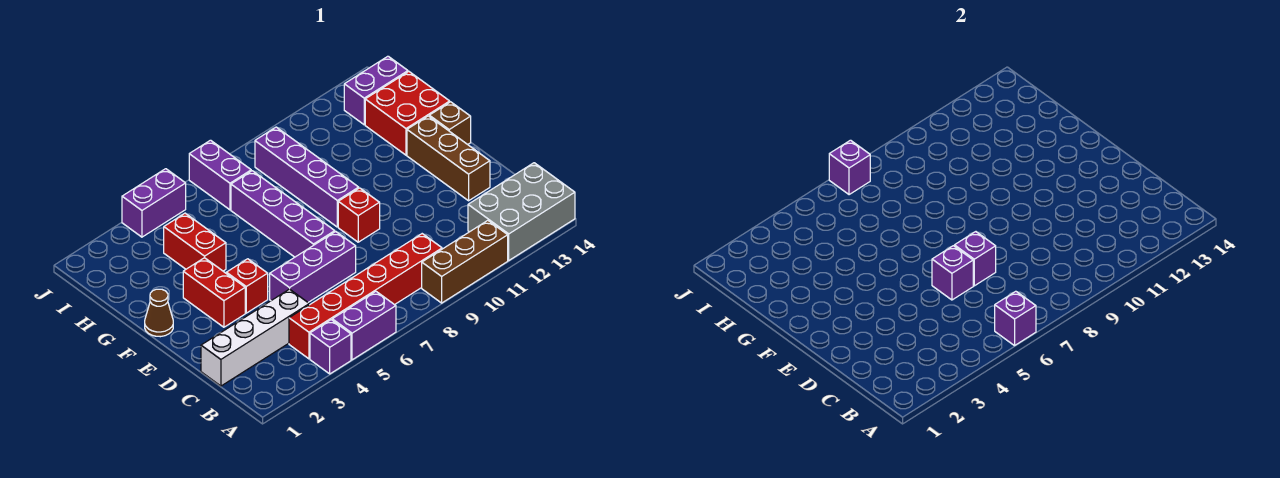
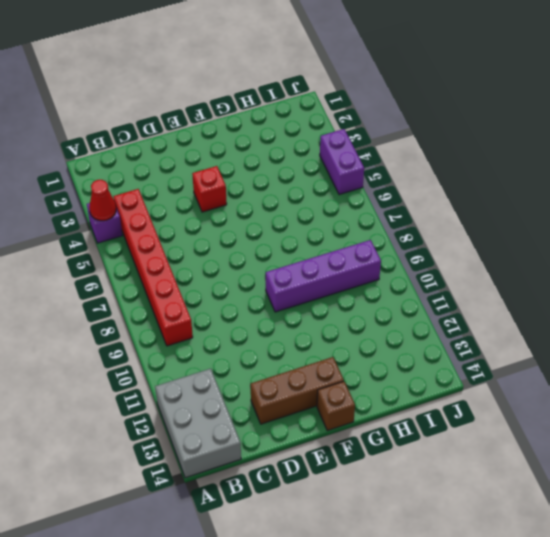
red cone A4 level 2 -> none
none -> purple brick A5:A6 level 1
none -> brown brick A9:A11 level 1
none -> white brick C1:C4 level 1

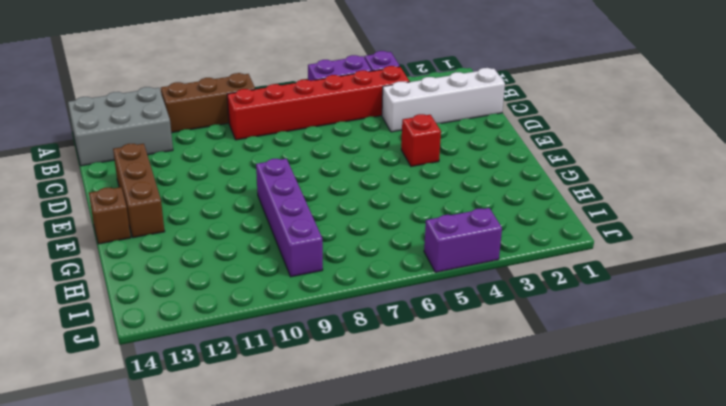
none -> purple brick D5:D7 level 1
none -> red brick E3:F3 level 1
none -> purple brick E7:H7 level 1

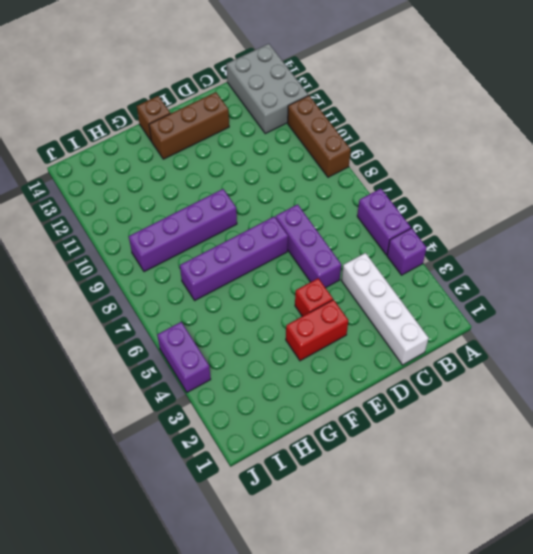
none -> red brick B4:B9 level 1
none -> red brick E9 level 1
none -> brown cone F1 level 1

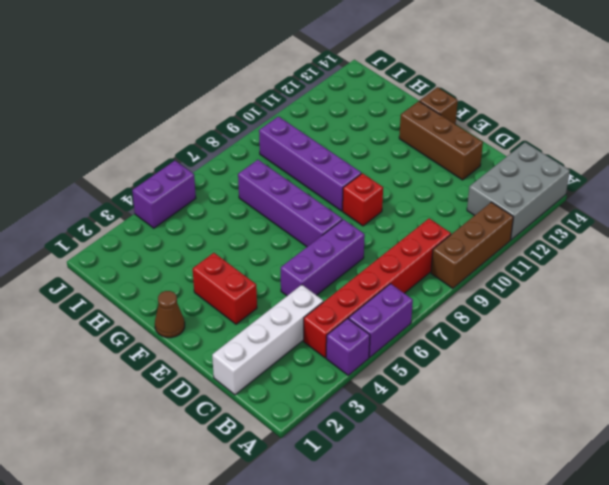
none -> red brick E4 level 1
none -> red brick G4:H4 level 1
none -> red brick G13:H14 level 1

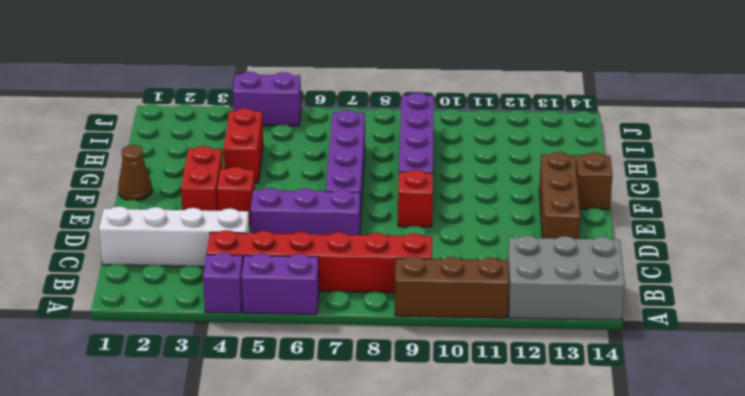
none -> red brick G13:H14 level 1
none -> purple brick I7:J7 level 1
none -> purple brick I13:I14 level 1

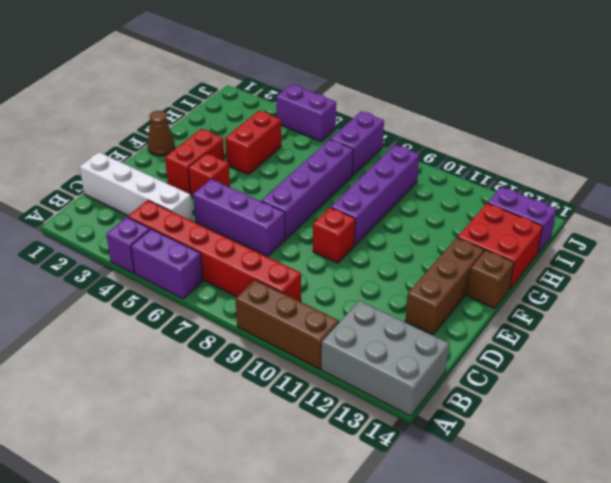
none -> purple brick A6 level 2
none -> purple brick D6 level 2
none -> purple brick D7 level 2

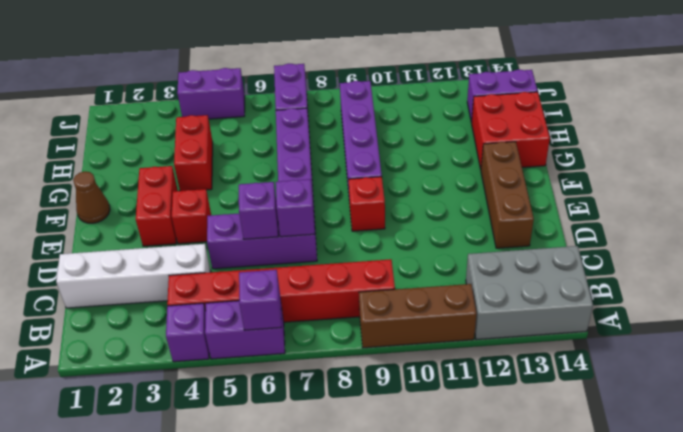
none -> brown brick F14 level 1
none -> purple brick J7 level 2

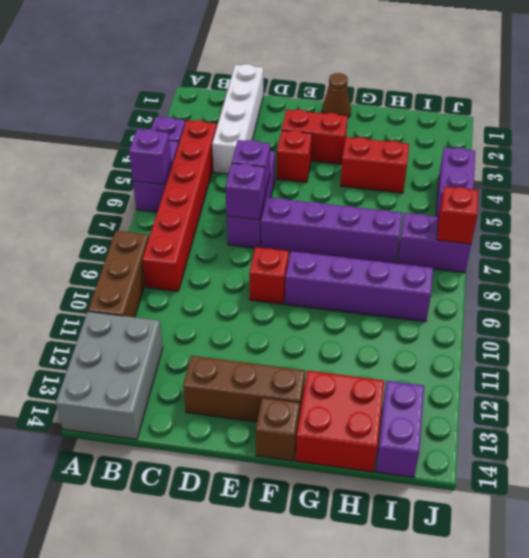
red brick J7 level 2 -> purple brick J7 level 2

